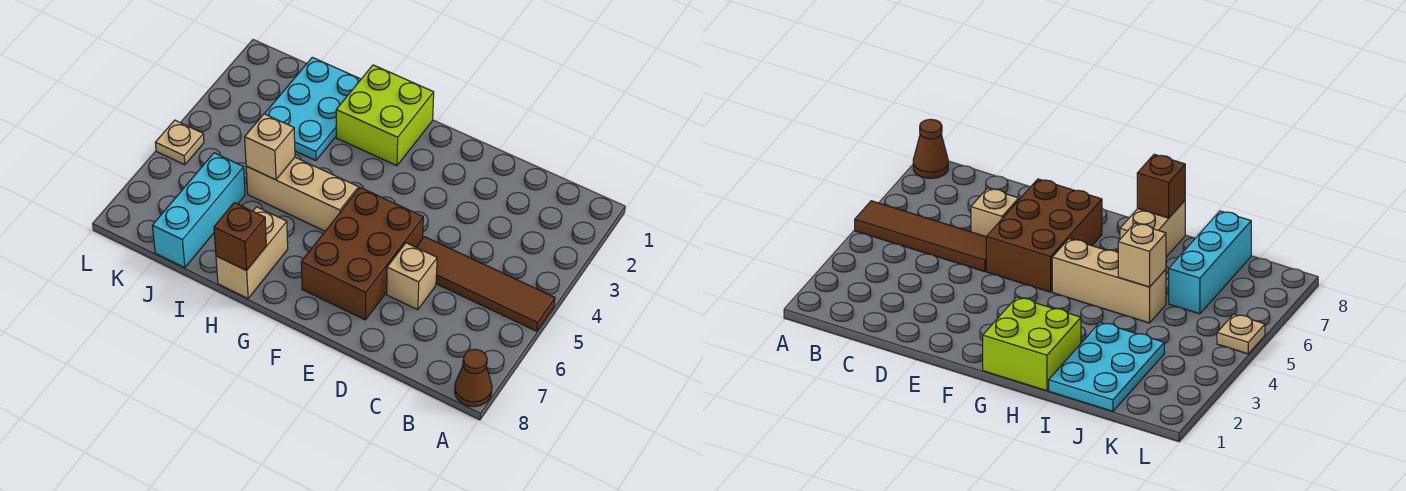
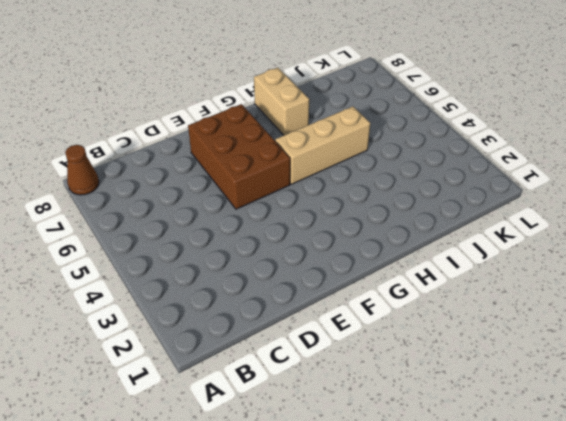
none -> brown tile A5:D5 level 1
none -> tan brick D6 level 1
none -> lime brick G1:H2 level 1

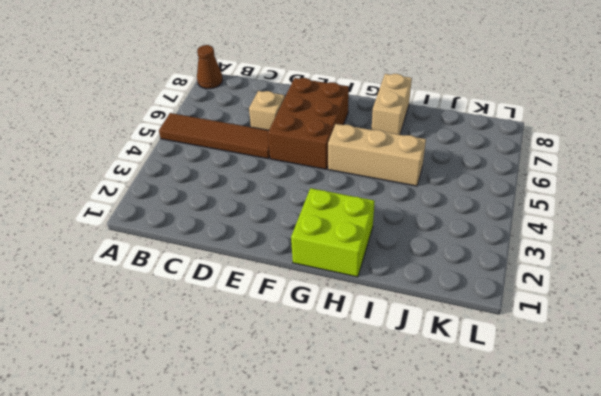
none -> cyan plate I1:J3 level 1
none -> cyan brick J6:J8 level 1
none -> tan plate L5 level 1

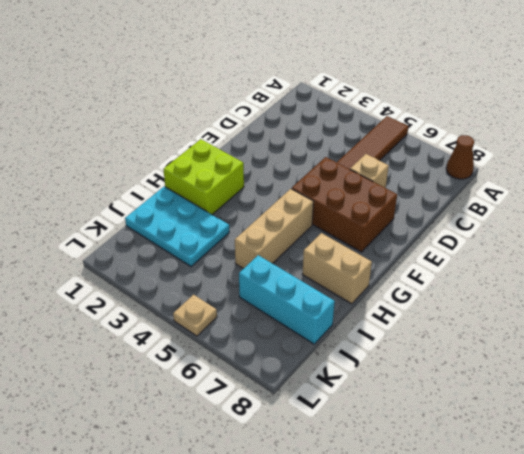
none -> brown brick H8 level 2
none -> tan brick I5 level 2

